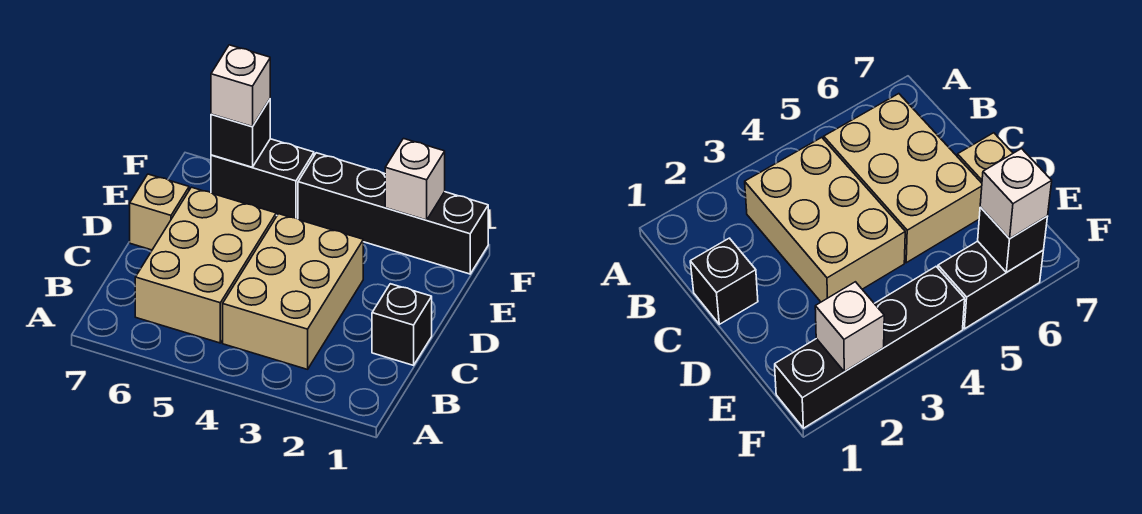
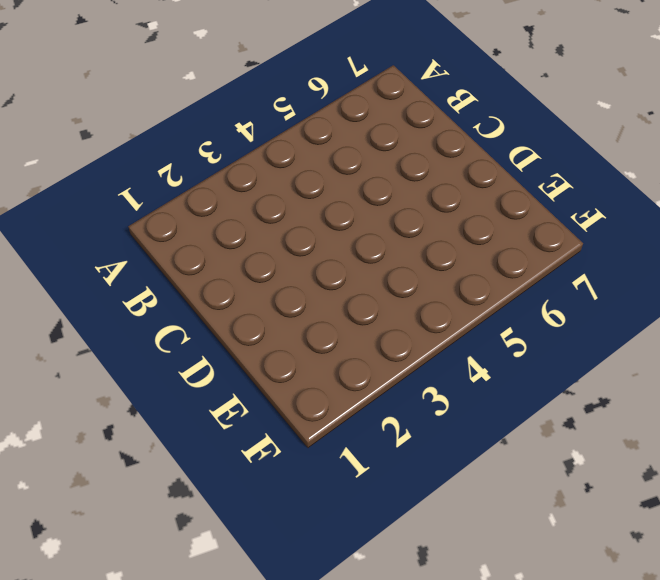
none -> tan brick B3:D4 level 1
none -> tan brick B5:D6 level 1

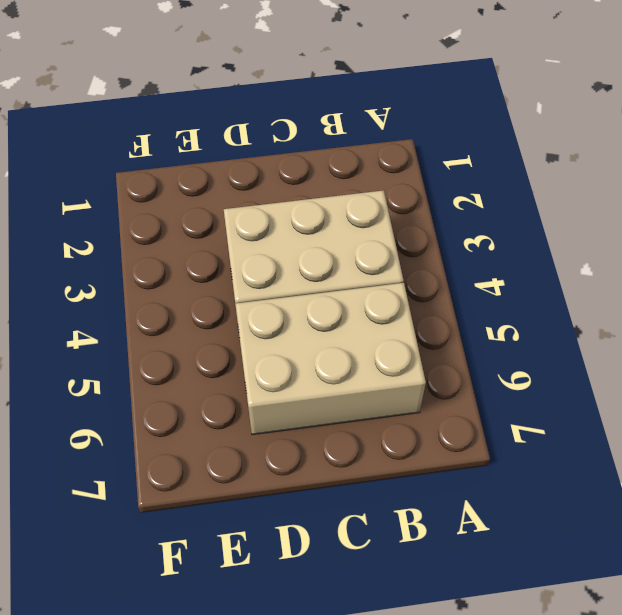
none -> black brick C1 level 1
none -> tan brick D7 level 1

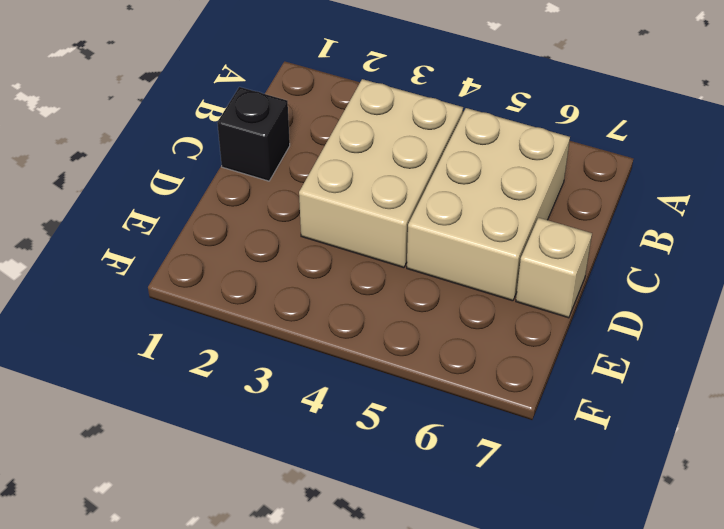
none -> black brick F1:F4 level 1
none -> black brick F5:F6 level 1

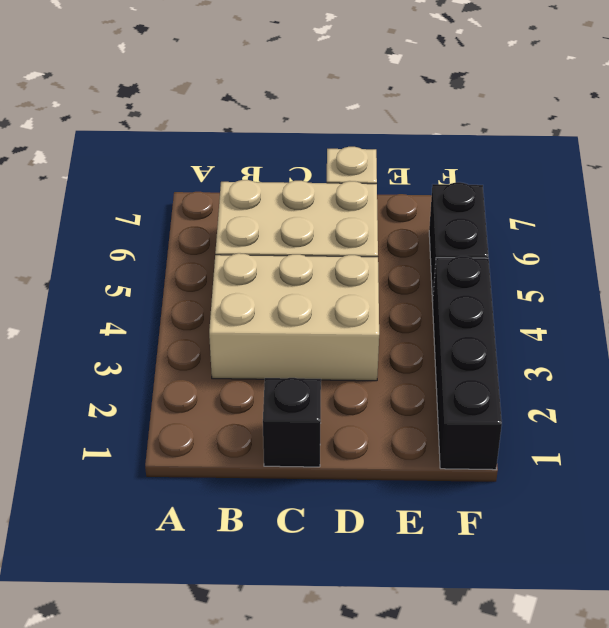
none -> white brick F2 level 2
none -> black brick F6 level 2

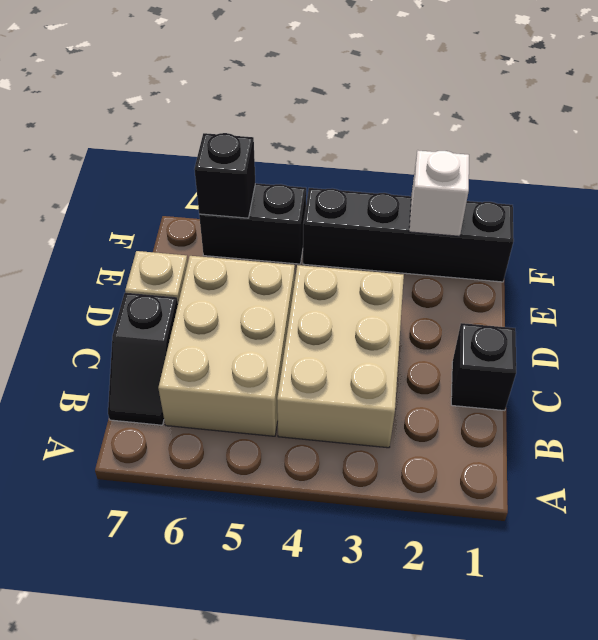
black slope B7:C7 level 1 top C -> none
none -> white brick F6 level 3

